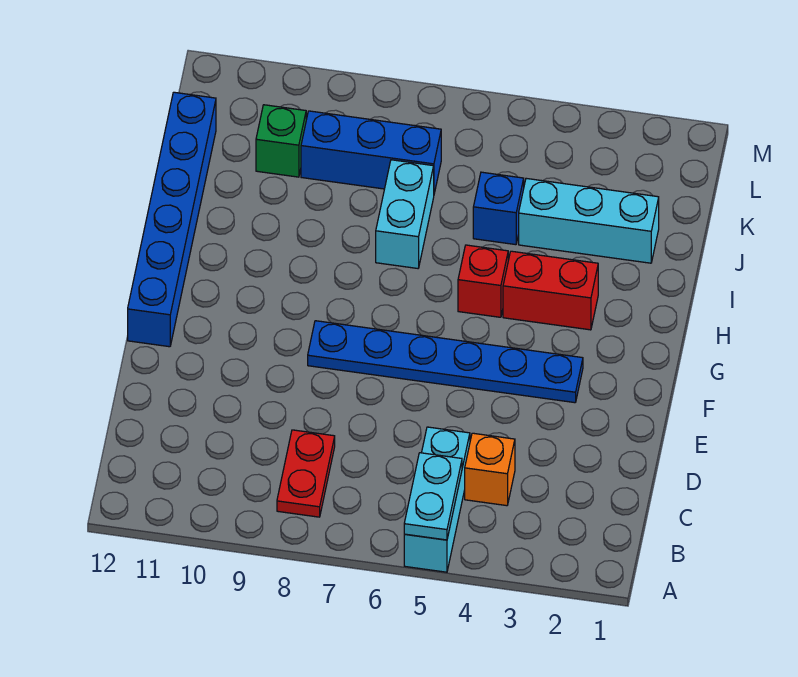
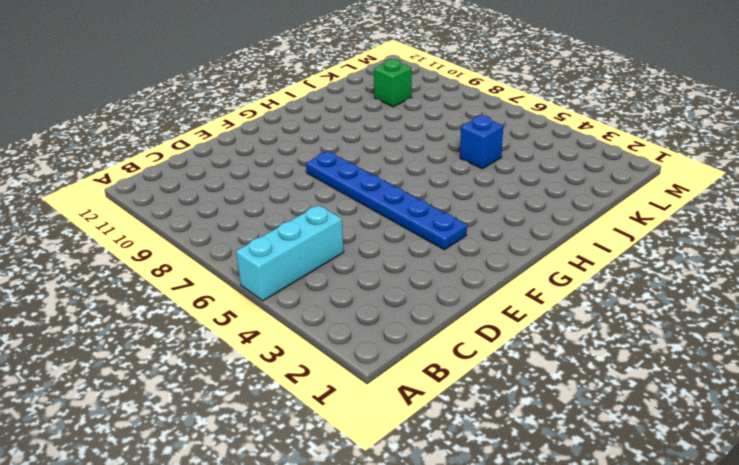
none -> red plate B8:C8 level 1
none -> orange brick C4 level 1
none -> blue brick F12:K12 level 1

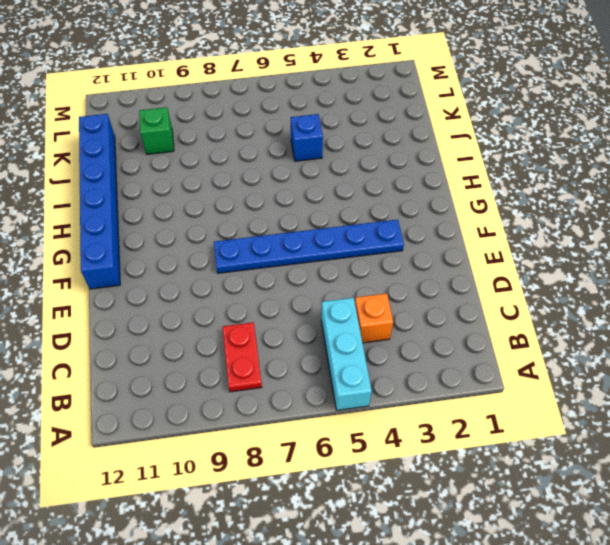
none -> red brick H3:H4 level 1
none -> red brick H5 level 1
none -> cyan brick I7:J7 level 1

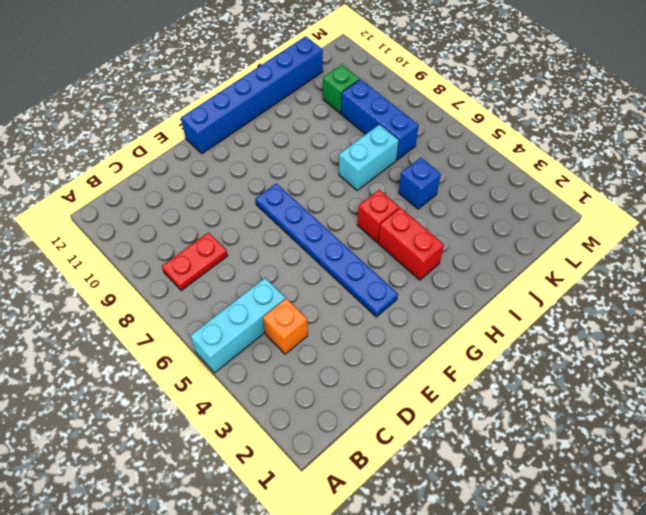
none -> cyan brick J2:J4 level 1
none -> cyan plate A5:B5 level 2

